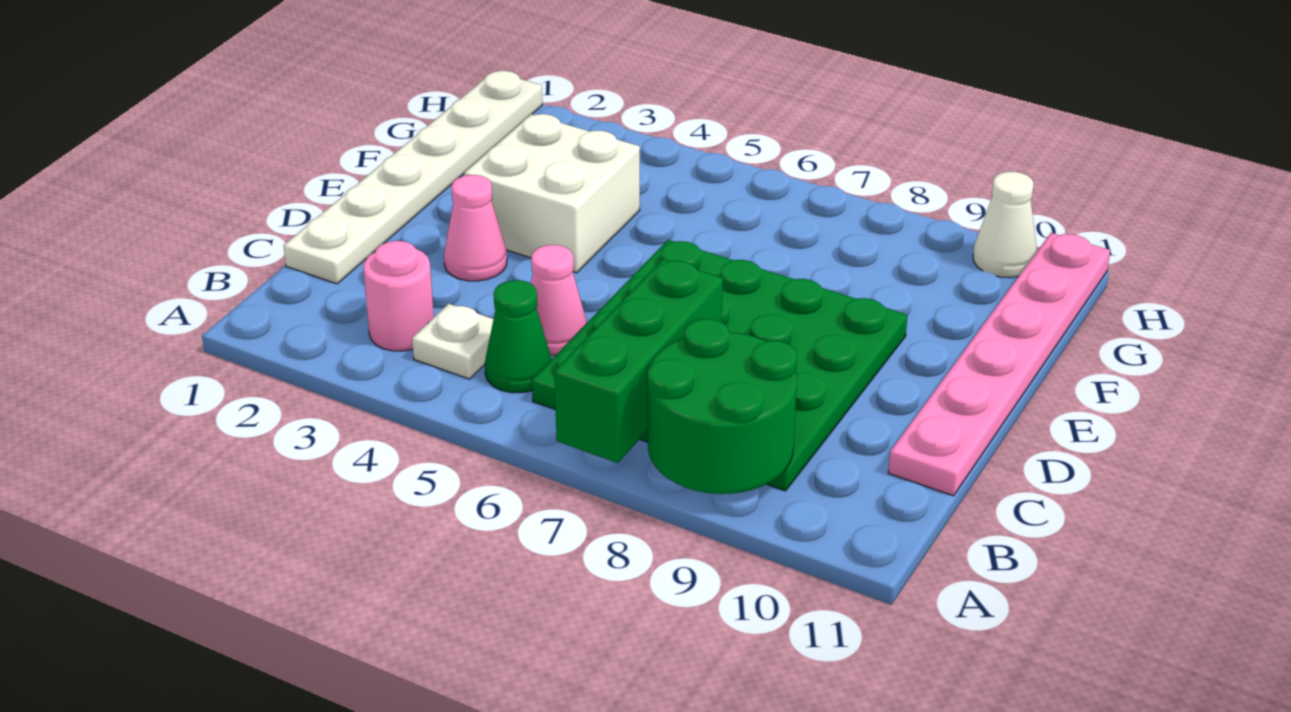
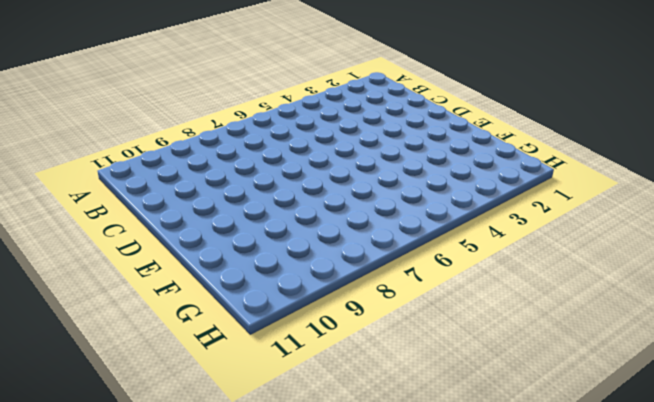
none -> pink round brick B3 level 1
none -> white plate B4 level 1
none -> green cone B5 level 1

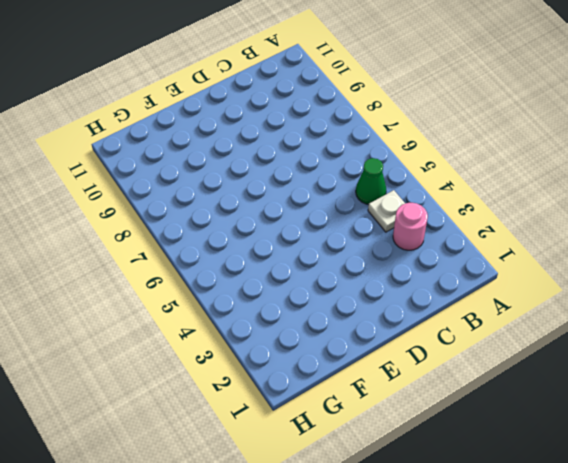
none -> green plate B6:E9 level 1
none -> white plate C1:H1 level 1
none -> pink cone C5 level 1

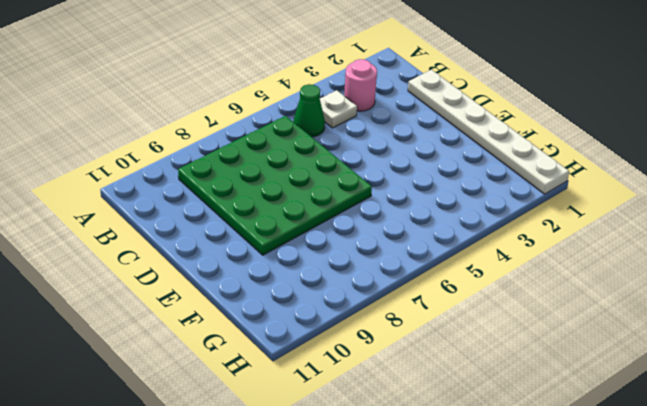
none -> pink cone C5 level 1
none -> pink plate C11:H11 level 1
none -> pink cone D3 level 1

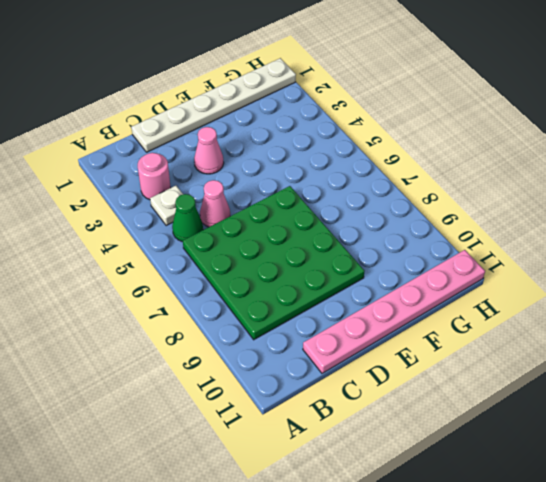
none -> white brick E3:F4 level 1
none -> white cone H10 level 1
none -> green brick A7:C7 level 2

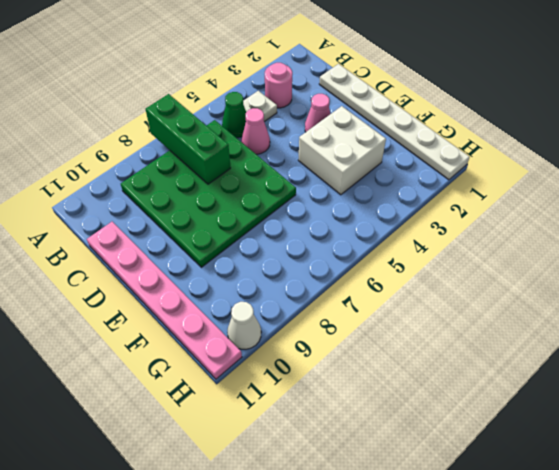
none -> green round brick A8:B9 level 2

